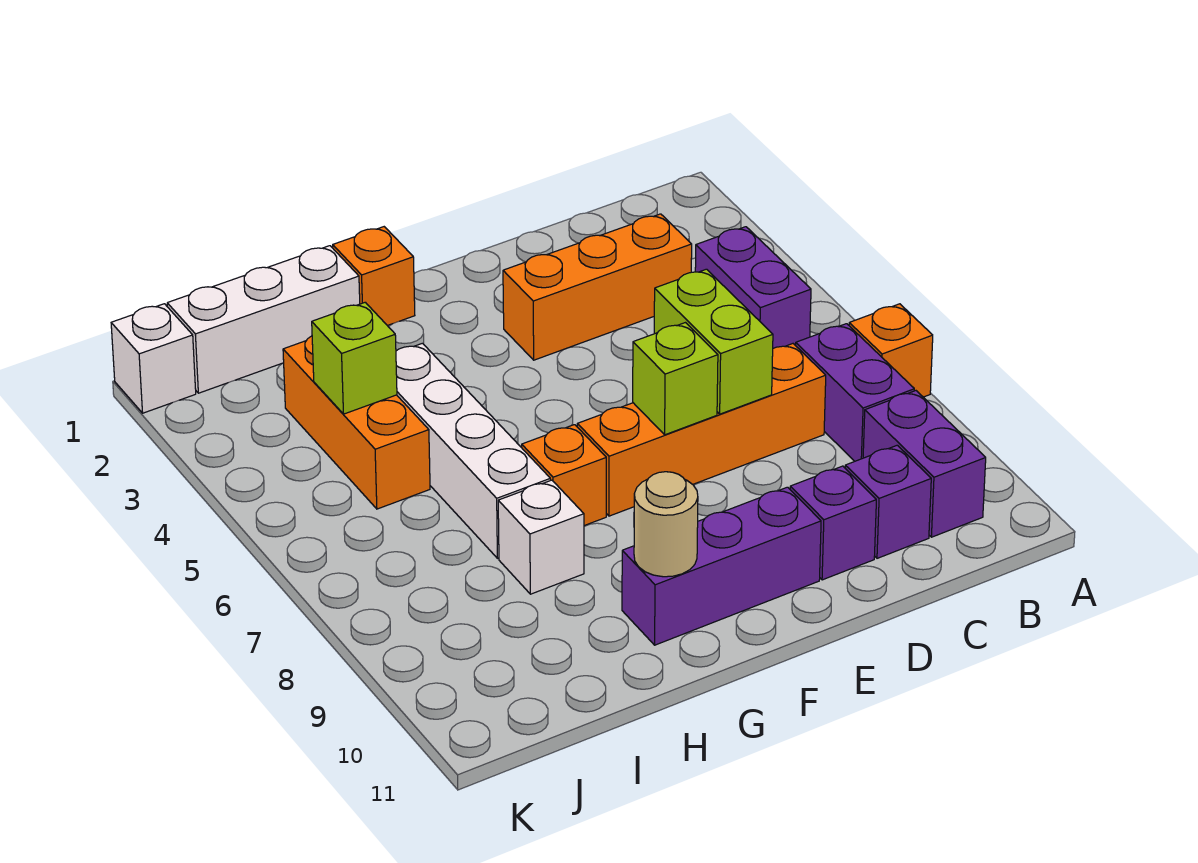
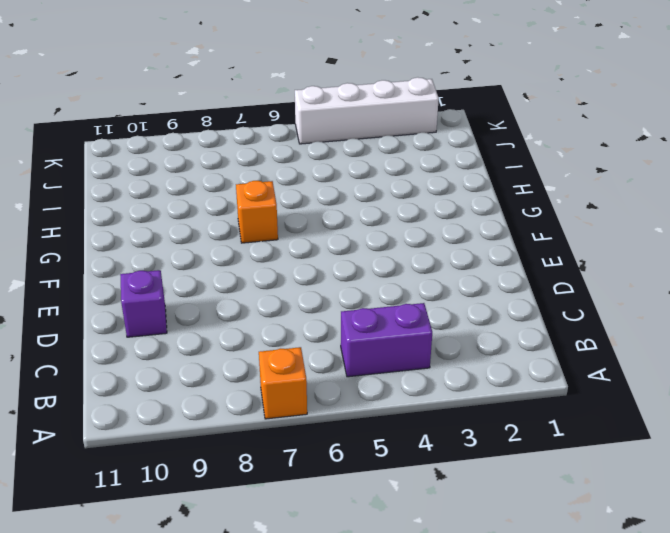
white brick K2:K5 level 1 -> white brick H4:H7 level 1
none -> purple brick B7:B8 level 1
none -> purple brick B9:B10 level 1
none -> orange brick C3:E3 level 1

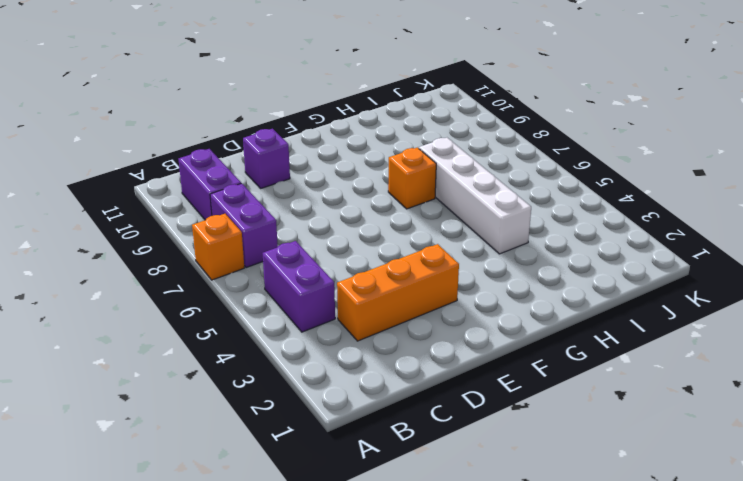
none -> orange brick C7:F7 level 1
none -> purple brick C10 level 1
none -> purple brick E10:G10 level 1

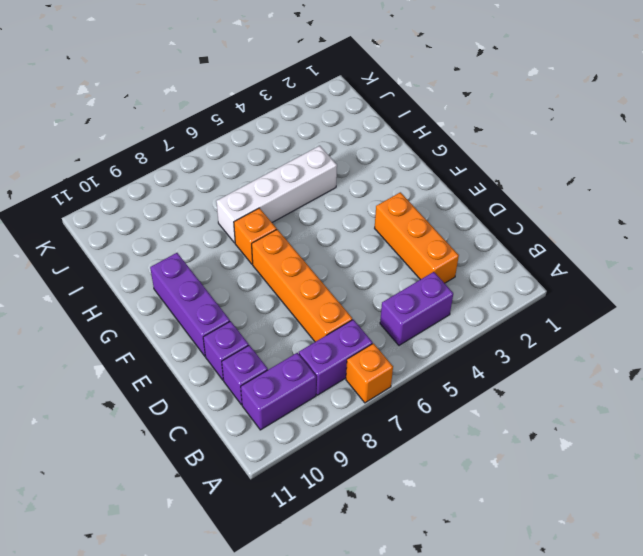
none -> orange brick G1 level 1
none -> white brick H1:J1 level 1
none -> white brick H8 level 1

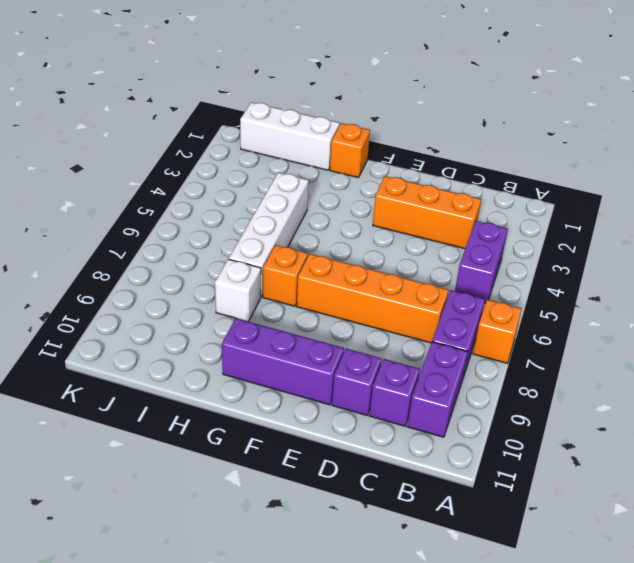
none -> orange brick I3:I5 level 1
none -> white brick K1 level 1
none -> lime brick D6:D7 level 2

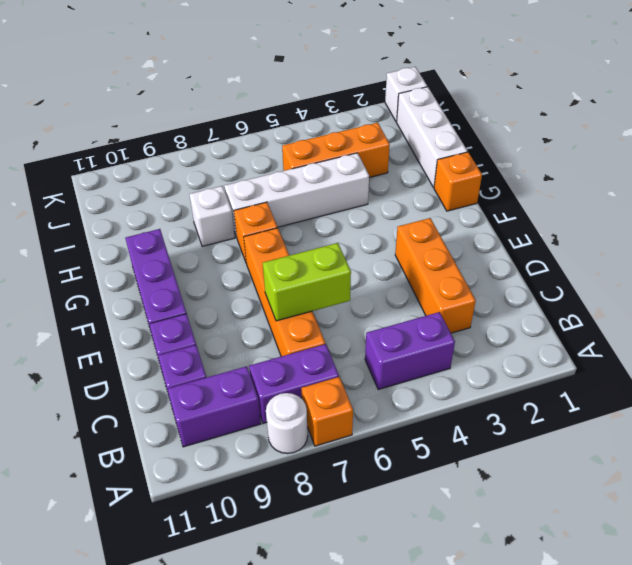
white round brick A8 level 1 -> none
none -> lime brick E7 level 2
none -> tan round brick G10 level 2
none -> lime brick I4 level 2

